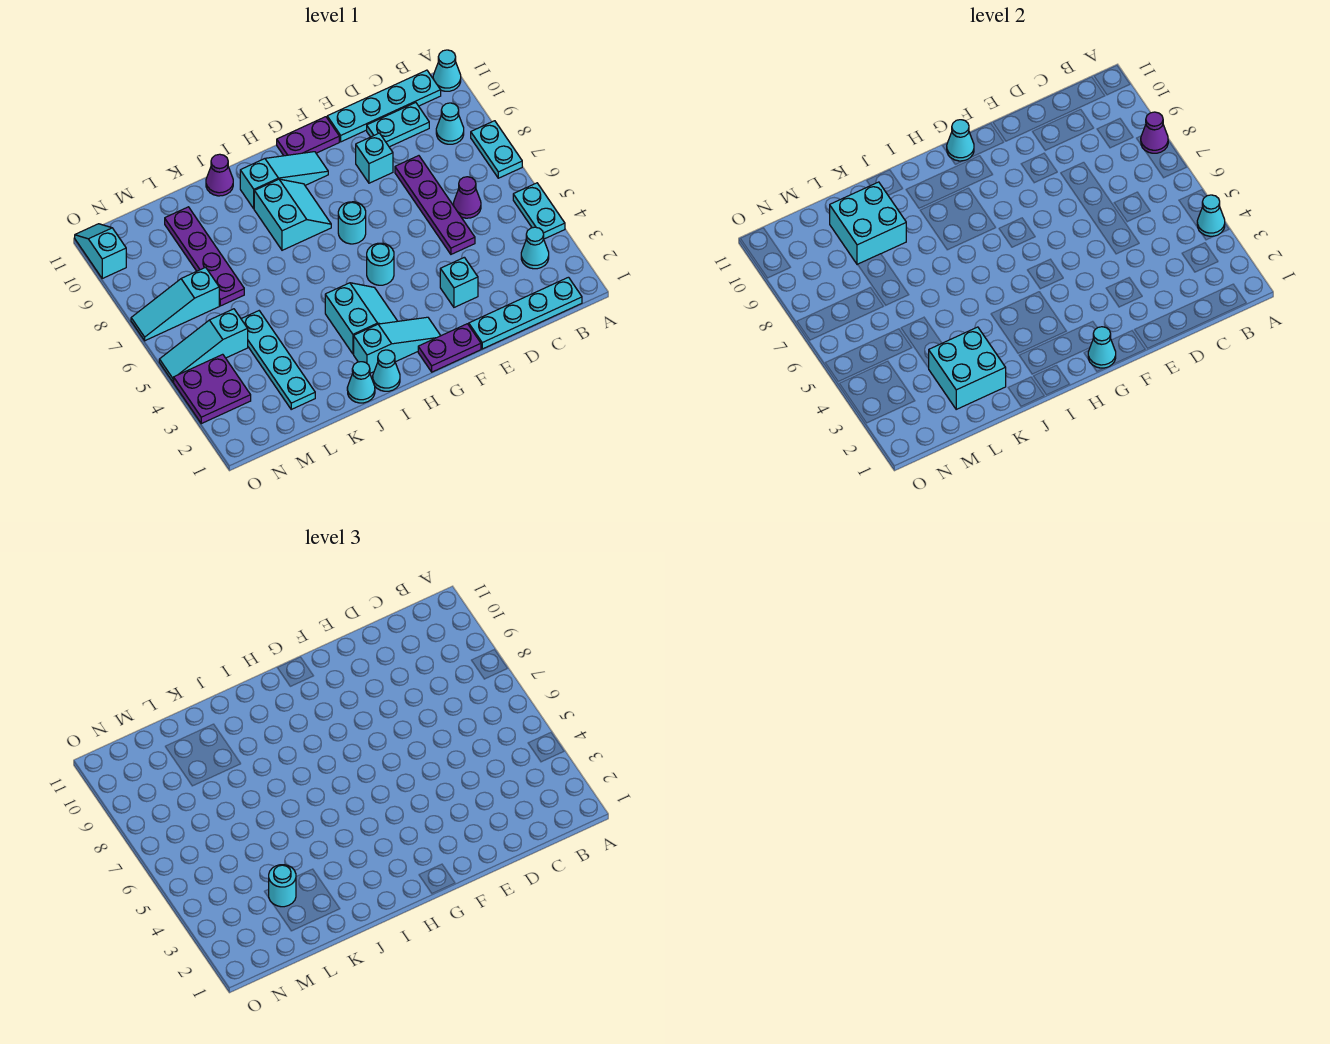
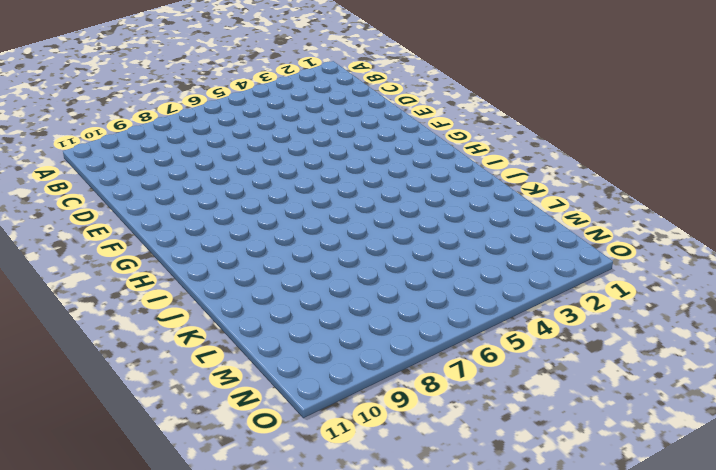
none -> cyan plate A4:A5 level 1
none -> cyan plate A7:A8 level 1
none -> cyan cone A11 level 1
none -> cyan plate B1:E1 level 1

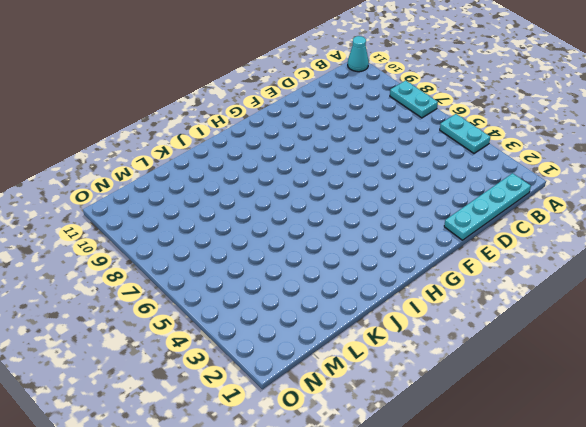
none -> cyan cone B3 level 1
none -> cyan cone B9 level 1
none -> cyan plate B11:E11 level 1
none -> purple cone C6 level 1

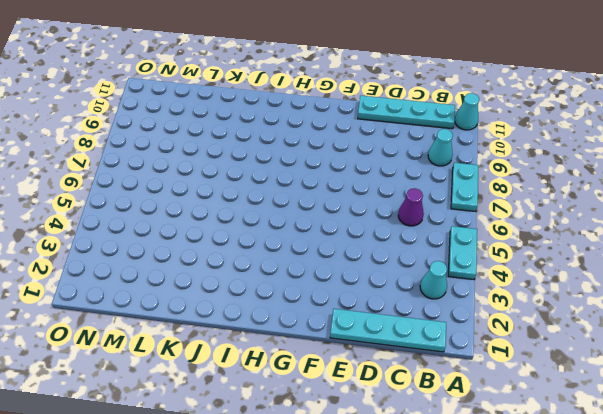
none -> cyan plate C10:D10 level 1
none -> purple plate D5:D8 level 1
none -> cyan brick E3 level 1
none -> cyan brick E9 level 1

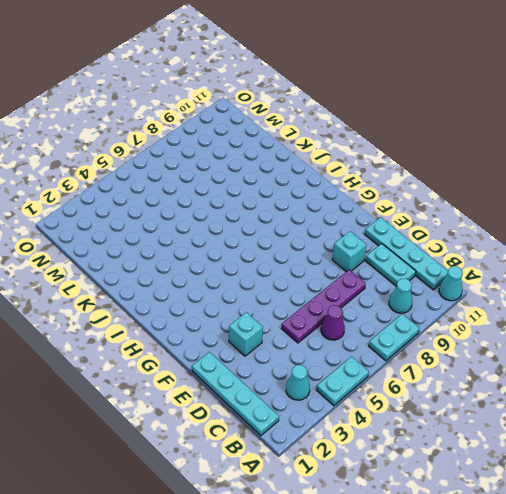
none -> purple plate F1:G1 level 1
none -> purple plate F11:G11 level 1
none -> cyan slope G2:I2 level 1 top I
none -> cyan round brick G5 level 1

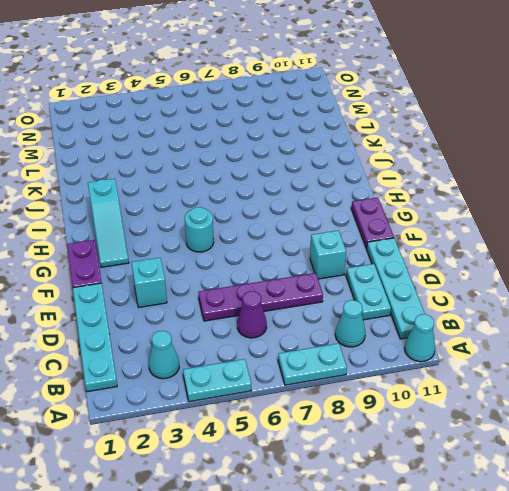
none -> cyan round brick G7 level 1
none -> cyan slope G10:I10 level 1 top I
none -> cyan slope H3:I4 level 1 top I
none -> cyan slope H8:I9 level 1 top I

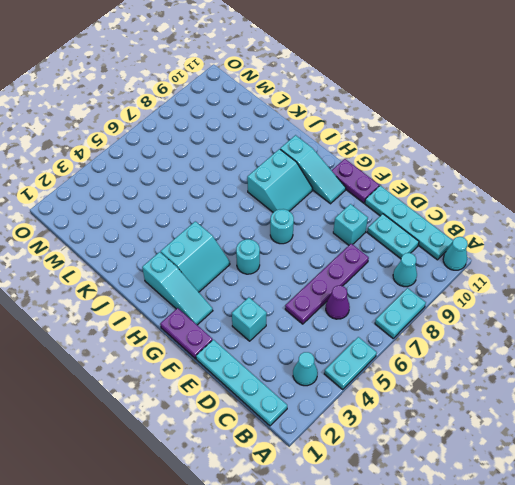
none -> cyan cone I1 level 1
none -> cyan cone J1 level 1
none -> purple cone J11 level 1
none -> cyan plate L2:L5 level 1

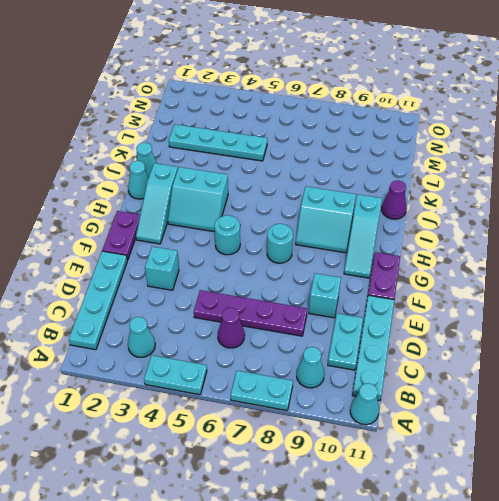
none -> purple plate L7:L10 level 1
none -> cyan slope M5:O5 level 1 top M
none -> cyan slope M7:O7 level 1 top M
none -> purple plate N3:O4 level 1

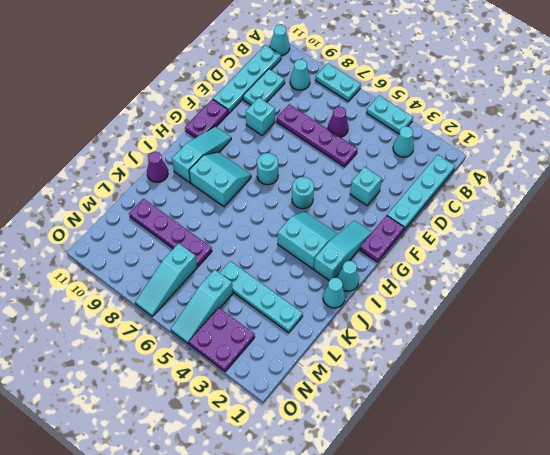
none -> cyan slope O10:O11 level 1 top 10
none -> cyan cone A4 level 2
none -> purple cone A8 level 2
none -> cyan cone G1 level 2

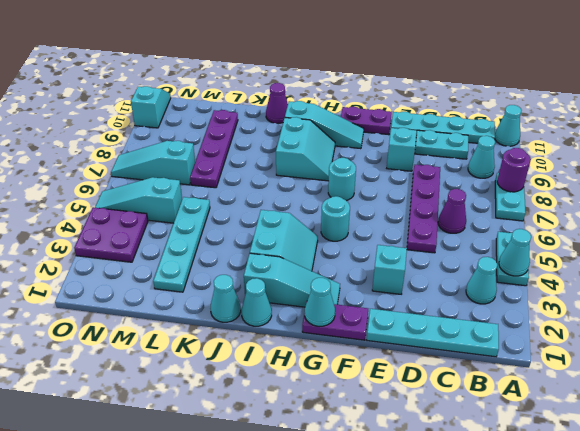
purple round brick A8 level 2 -> purple cone A8 level 2
none -> cyan cone G11 level 2
none -> cyan brick K2:L3 level 2
none -> cyan brick K9:L10 level 2
none -> cyan round brick L3 level 3

